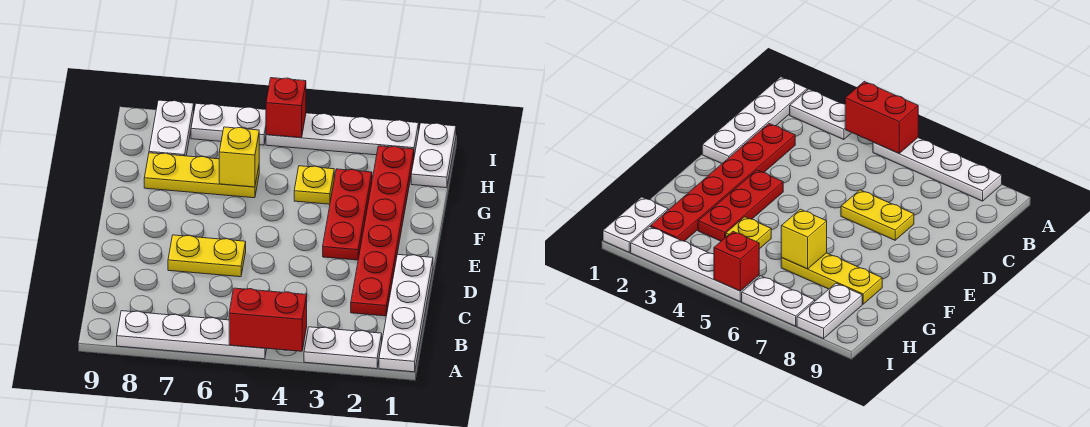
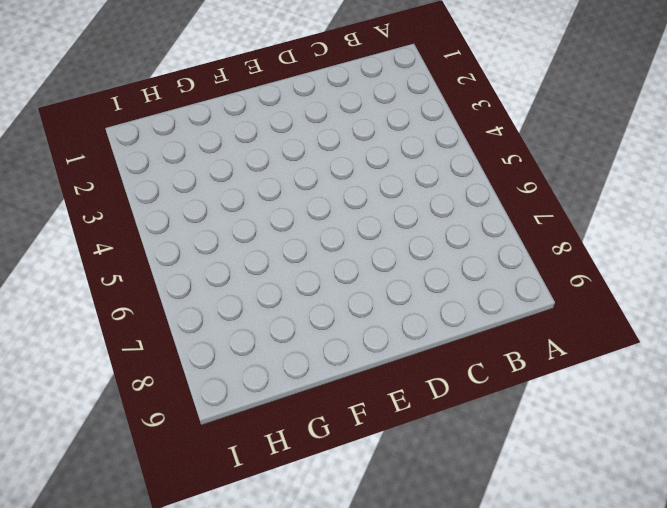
none -> white plate A1:D1 level 1
none -> white plate A2:A3 level 1
none -> white plate A5:A8 level 1

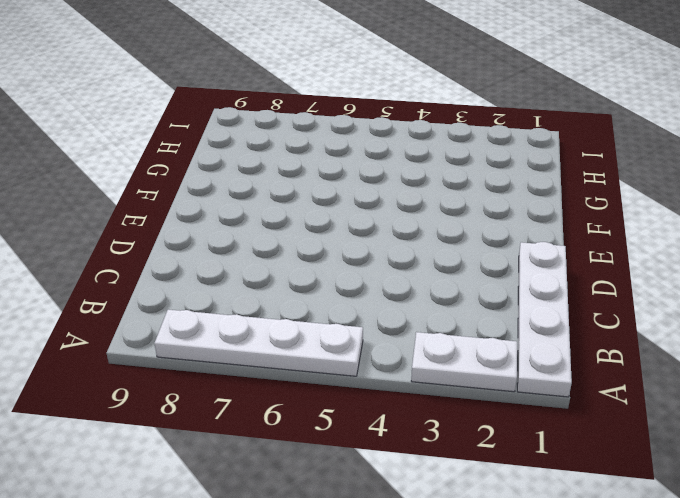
none -> red plate C2:H2 level 1
none -> yellow plate D6:D7 level 1
none -> red plate E3:G3 level 1

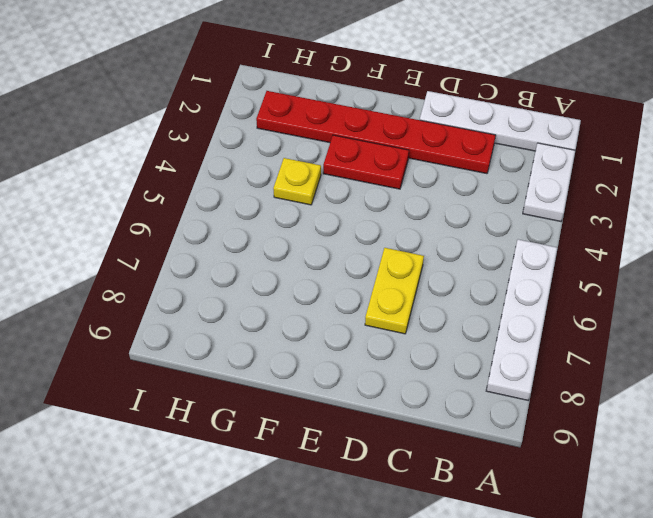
red plate E3:F3 level 1 -> red plate E3:G3 level 1
none -> yellow plate G6:G8 level 1
none -> white plate H1:I1 level 1
none -> white plate H8:I8 level 1

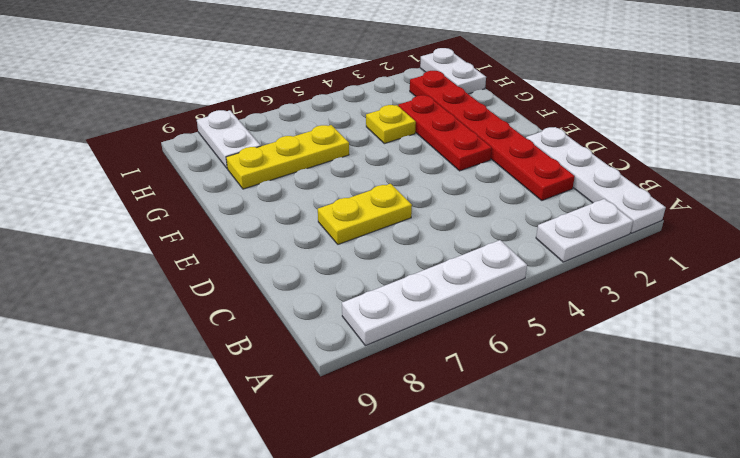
none -> white plate I2:I5 level 1
none -> white plate I6:I7 level 1
none -> red brick A4:A5 level 2

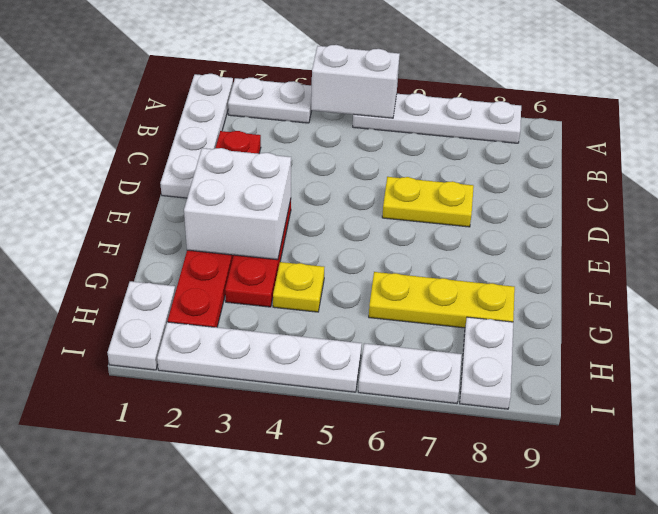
white brick A4:A5 level 2 -> red brick A4:A5 level 2
white brick E2:F3 level 2 -> none
none -> yellow brick G6 level 2
none -> red brick I5 level 2

